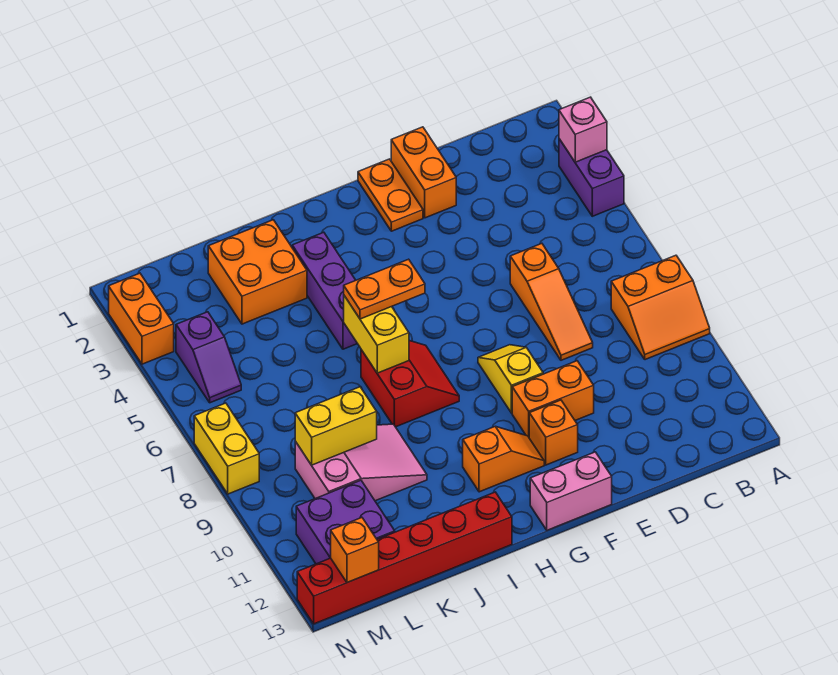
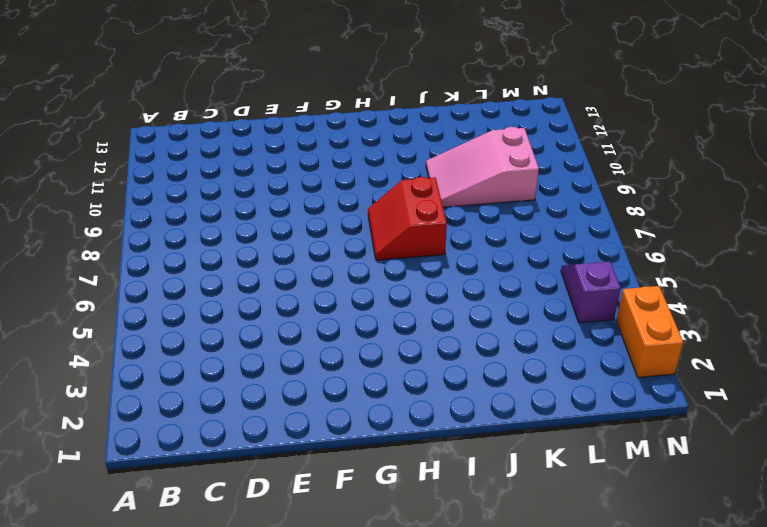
none -> purple brick A3:A4 level 1
none -> orange slope A8:B9 level 1 top 8
none -> orange slope D6:D8 level 1 top 6

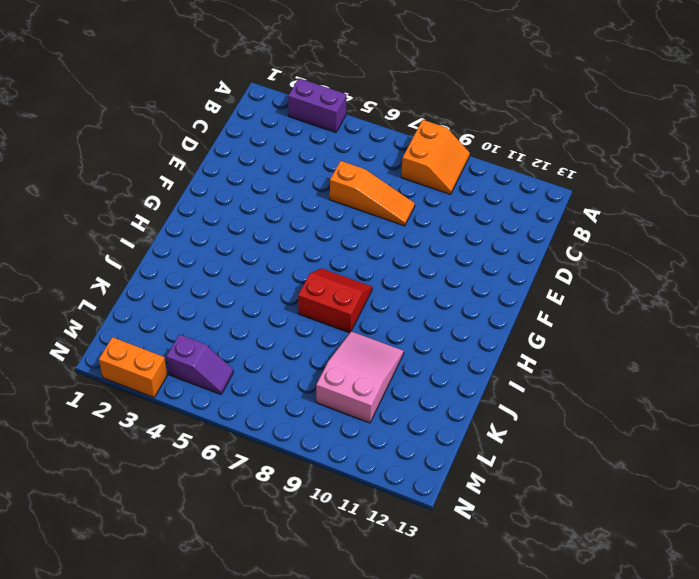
none -> orange brick E1:E2 level 1
none -> orange brick E10:F10 level 1
none -> orange plate F1:F2 level 1

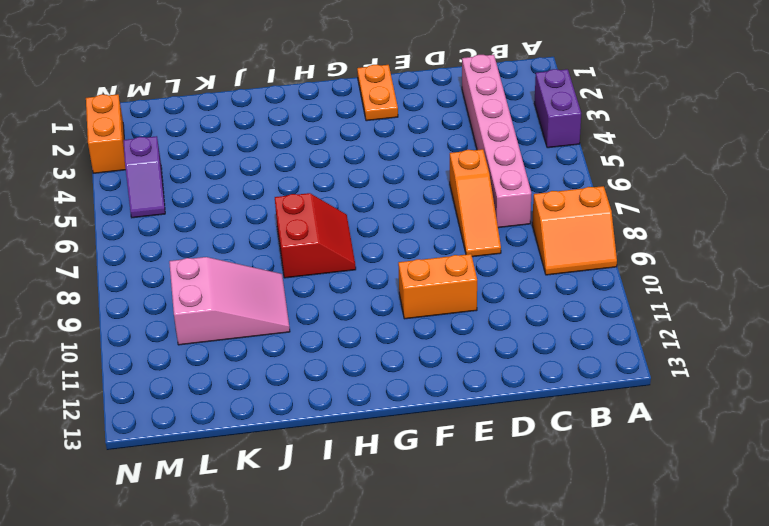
pink brick C2:C7 level 1 -> none
none -> orange brick E1:E2 level 1
none -> yellow slope F8:F9 level 1 top 9
none -> orange brick F11 level 1

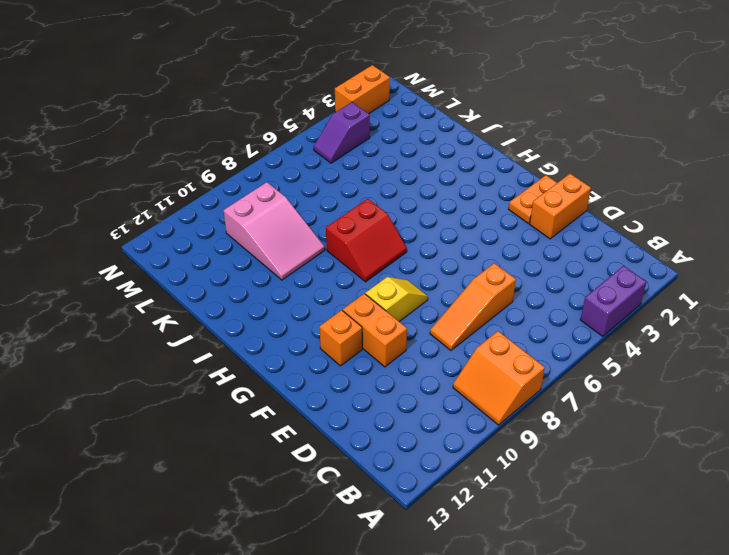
none -> pink brick F13:G13 level 1
none -> orange slope G11:H11 level 1 top H
none -> purple brick I3:I5 level 1

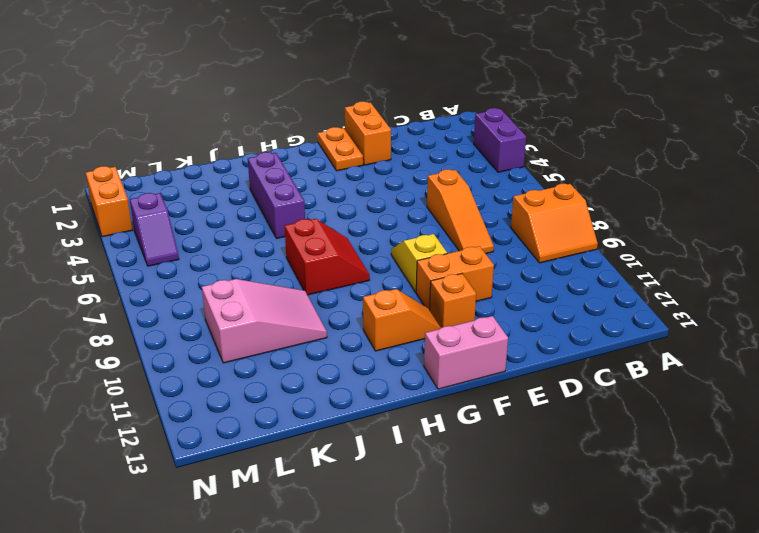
none -> red brick I13:N13 level 1
none -> orange brick J2:K3 level 1
none -> purple brick L11:M12 level 1

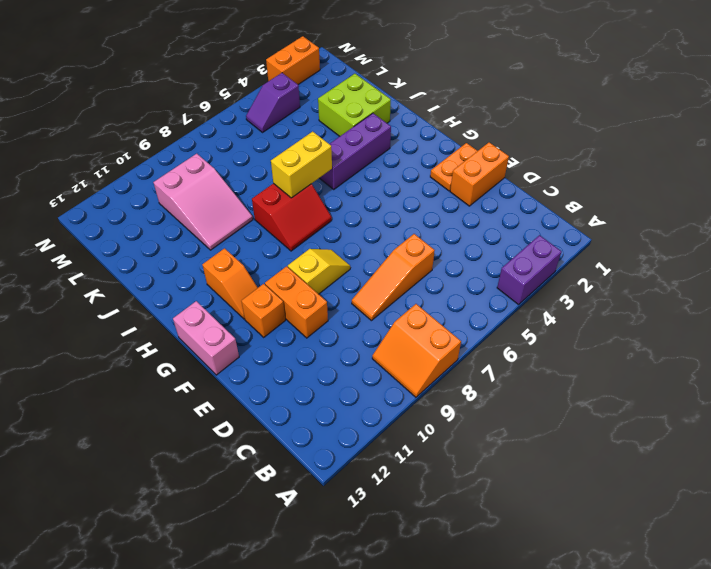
lime brick J2:K3 level 1 -> orange brick J2:K3 level 1
none -> red brick I13:N13 level 1
none -> purple brick L11:M12 level 1
none -> yellow brick N7:N8 level 1

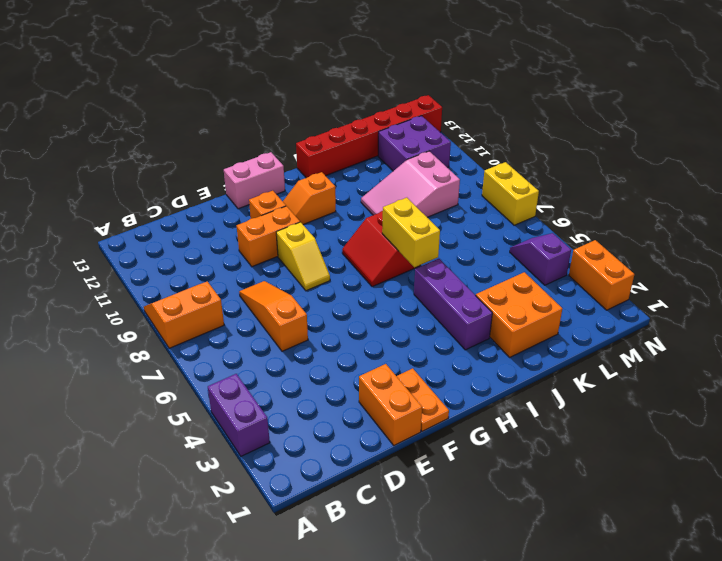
none -> pink brick A3 level 2
none -> yellow brick K9:L9 level 2
none -> orange brick M13 level 2

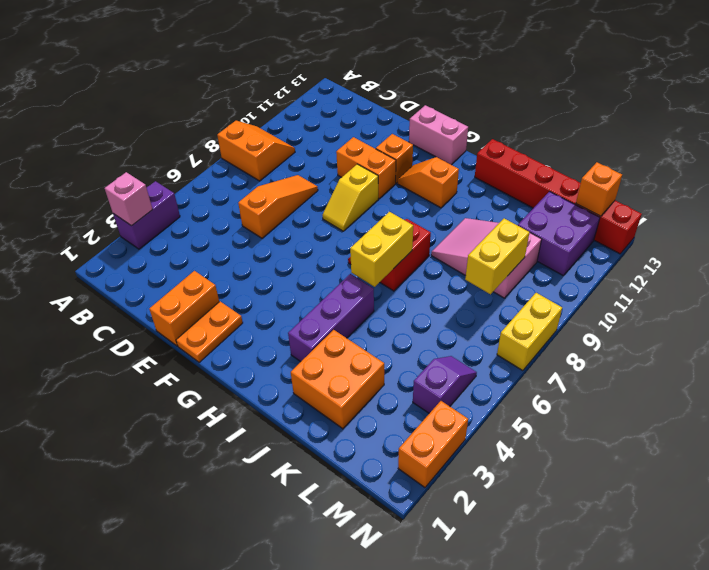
yellow brick L8:L9 level 2 -> yellow brick K9:L9 level 2
none -> orange plate H6:I6 level 3

